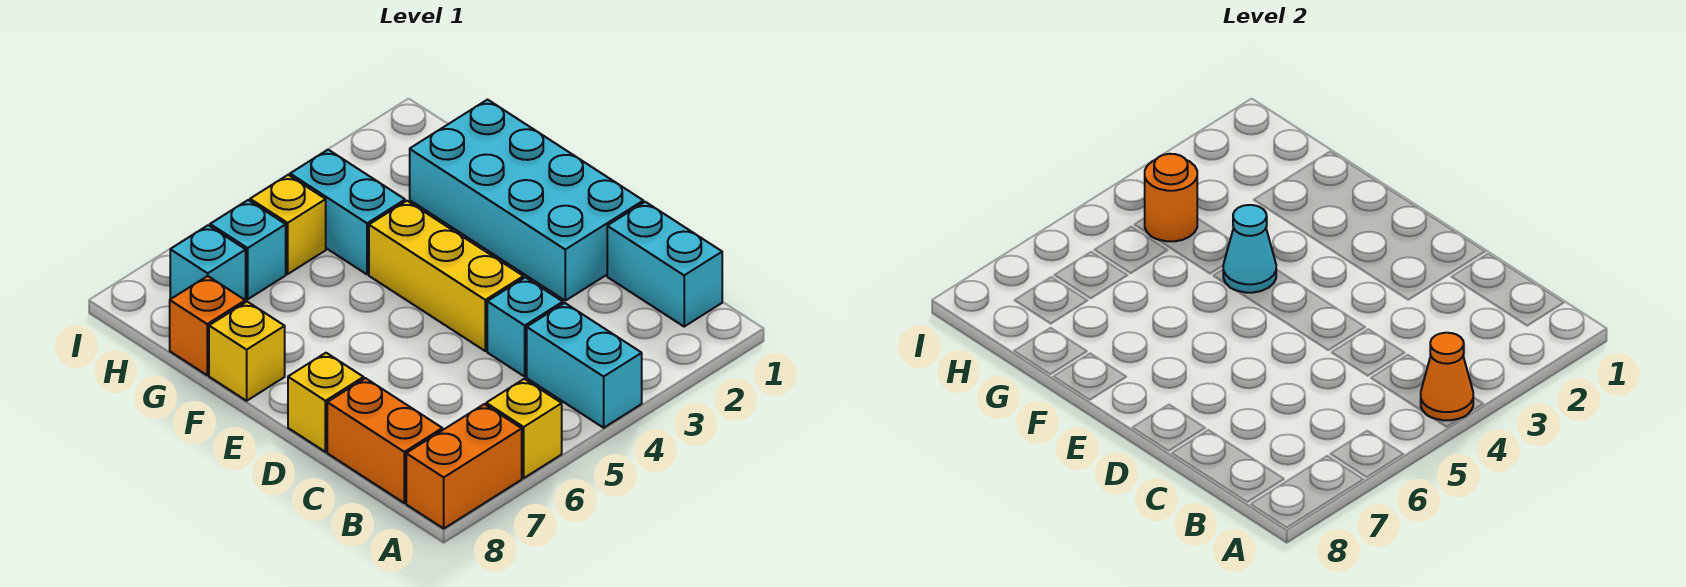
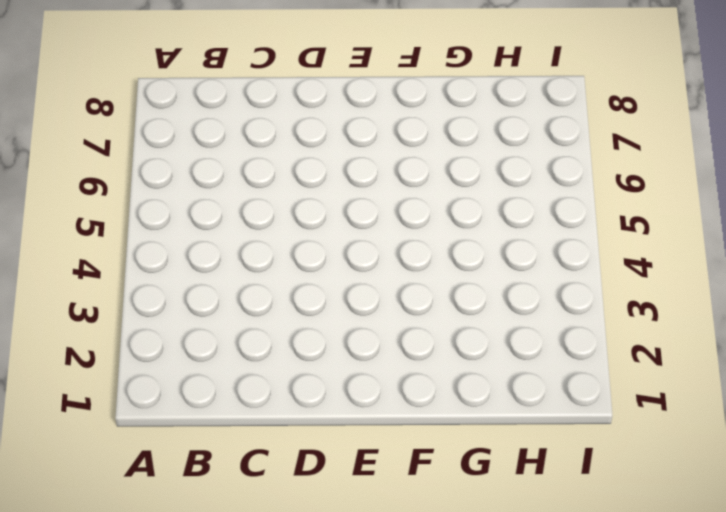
none -> cyan brick A4:B4 level 1
none -> yellow brick A6 level 1
none -> orange brick A7:A8 level 1

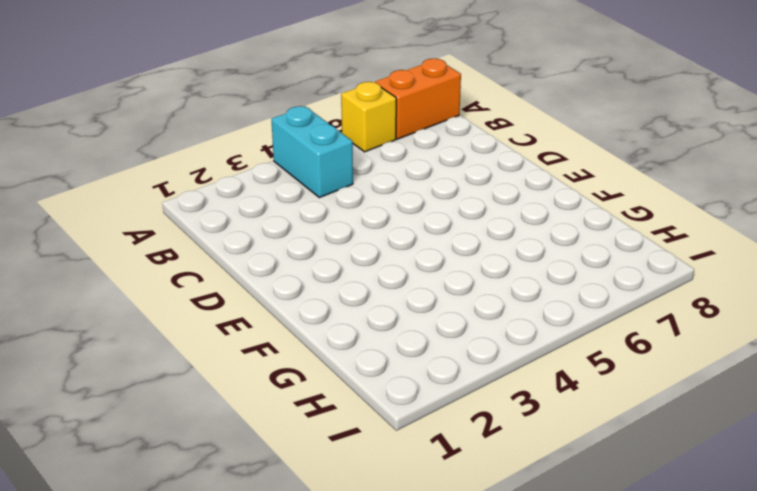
none -> cyan brick B1:C1 level 1
none -> orange brick B8:C8 level 1
none -> cyan brick C4 level 1

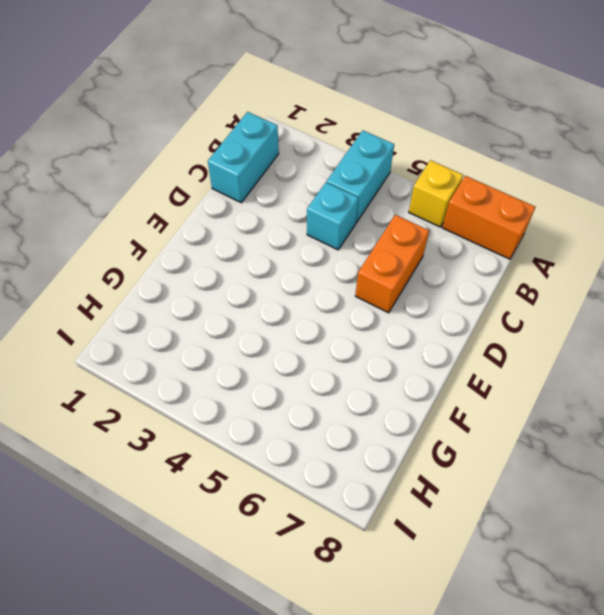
orange brick C6:D6 level 1 -> orange brick B8:C8 level 1
none -> cyan brick D1:G2 level 1
none -> yellow brick D4:F4 level 1
none -> yellow brick D8 level 1

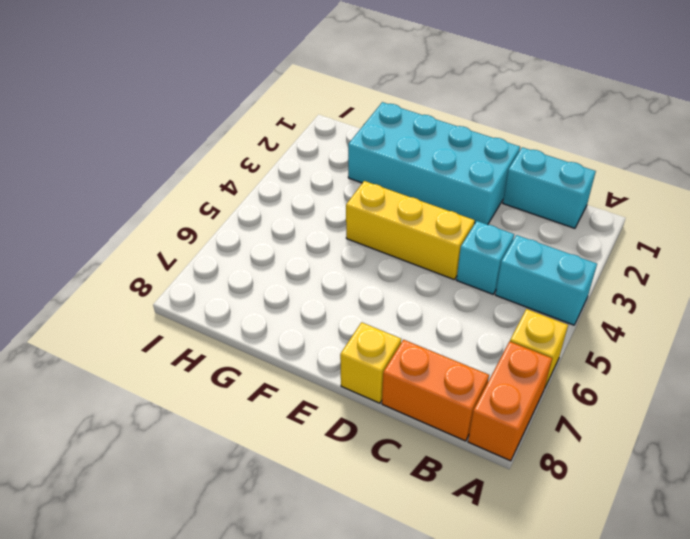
none -> yellow brick F8 level 1
none -> cyan brick G4:H4 level 1
none -> orange brick G8 level 1

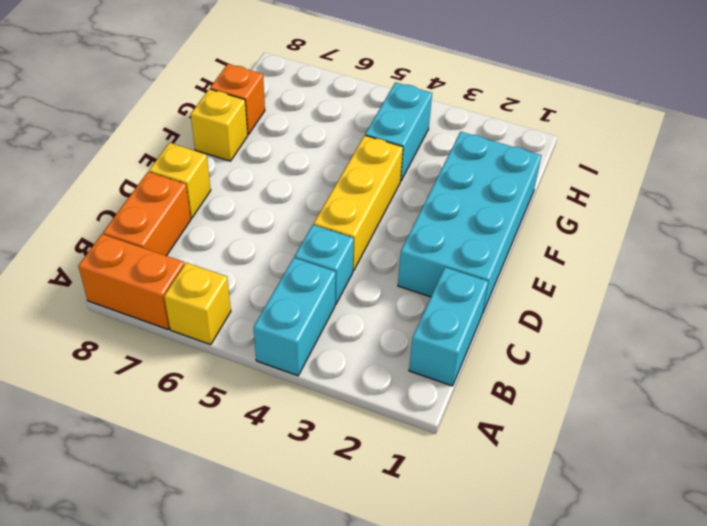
none -> yellow brick H5 level 1
none -> cyan brick H6 level 1
none -> cyan brick H7 level 1

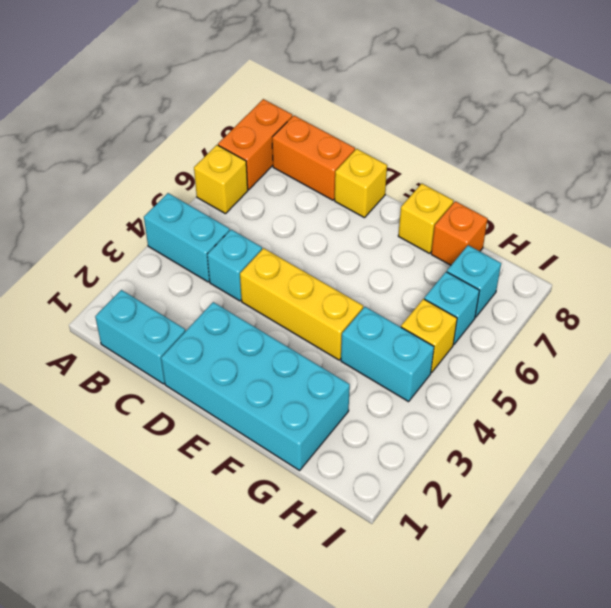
none -> orange cone A4 level 2
none -> cyan cone F4 level 2
none -> orange round brick H4 level 2

